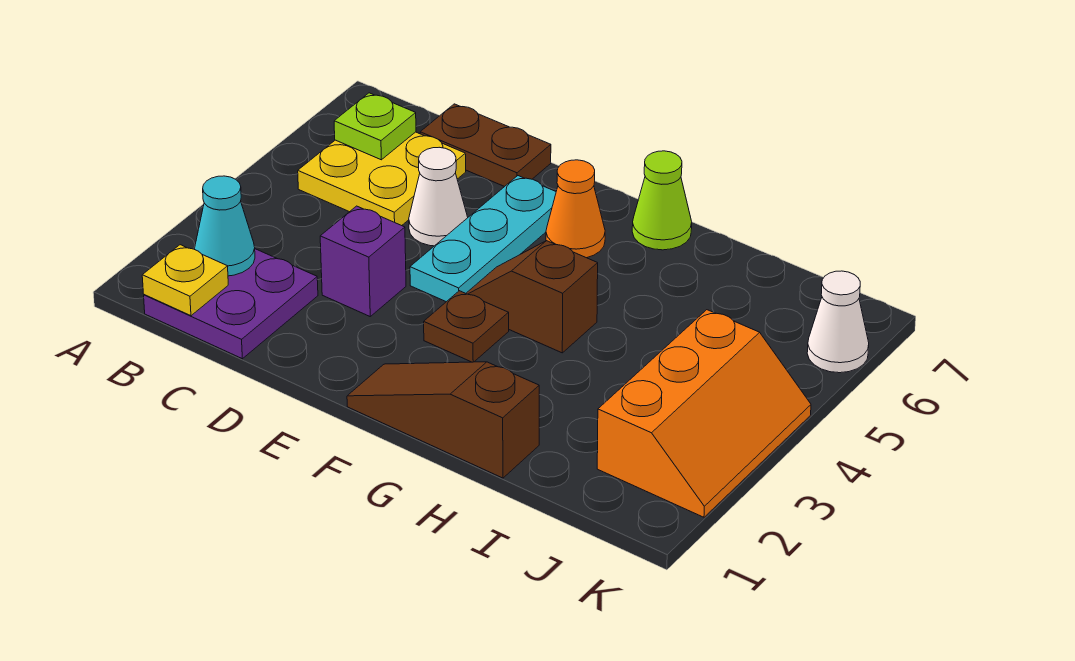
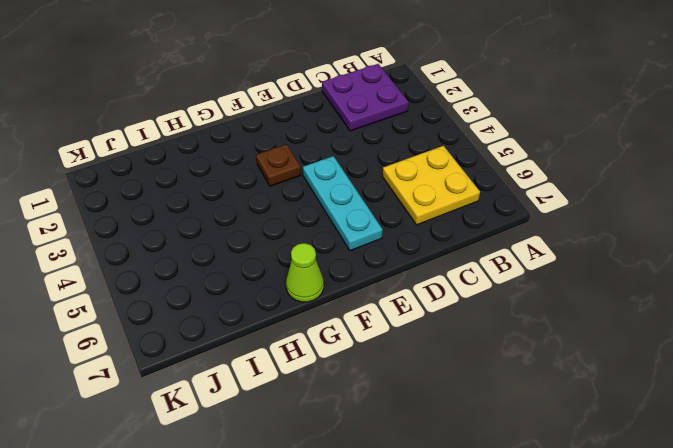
none -> brown plate C7:D7 level 1
none -> purple brick D3 level 1
none -> white cone D5 level 1

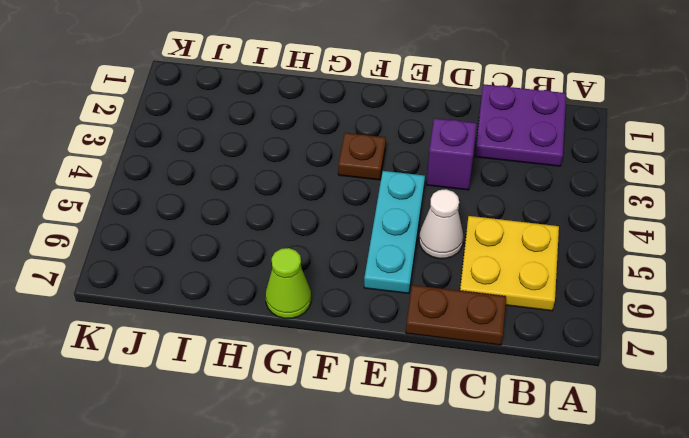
none -> brown slope F1:H1 level 1 top H
none -> brown slope F4:G4 level 1 top G
none -> orange cone F6 level 1

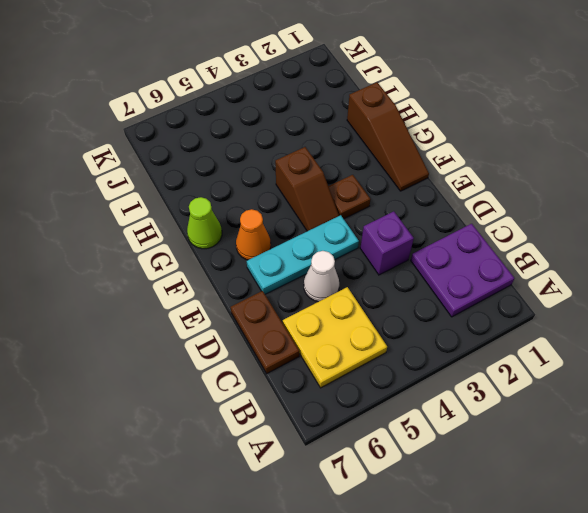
none -> orange slope J2:K4 level 1 top J
none -> white cone K6 level 1
none -> yellow plate B1 level 2

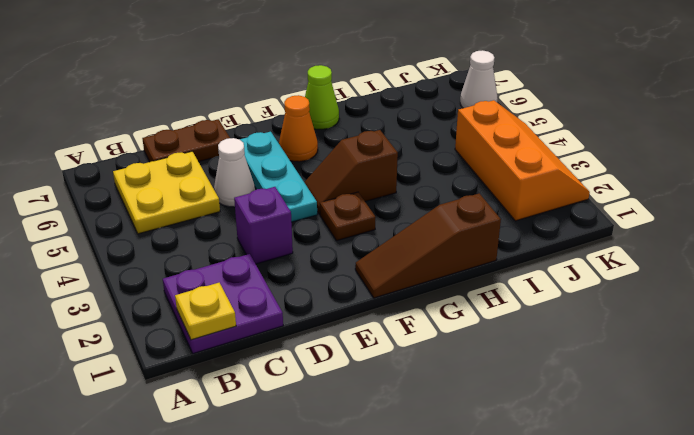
none -> cyan cone B2 level 2
none -> lime plate B6 level 2

